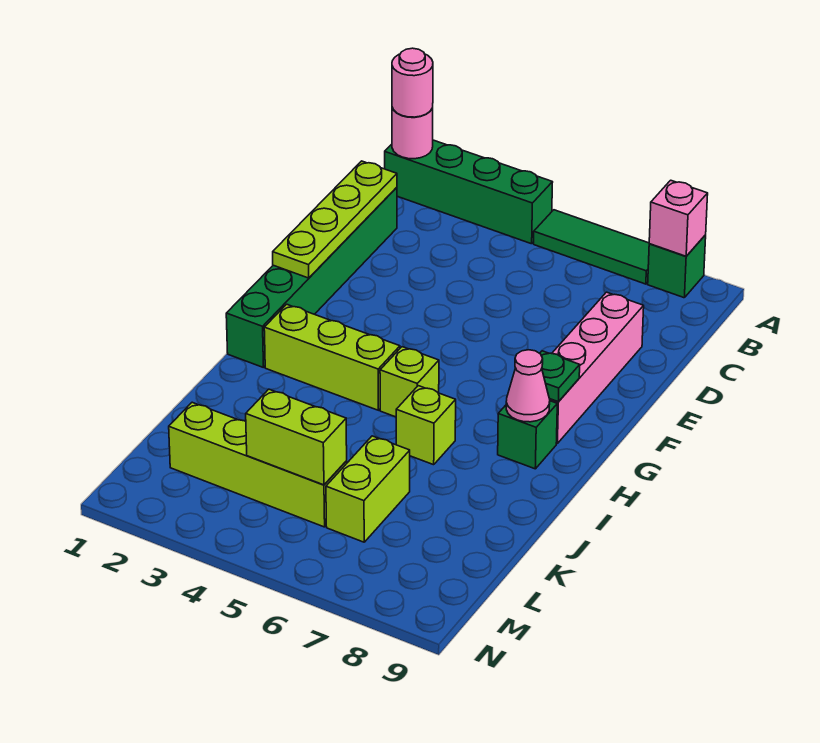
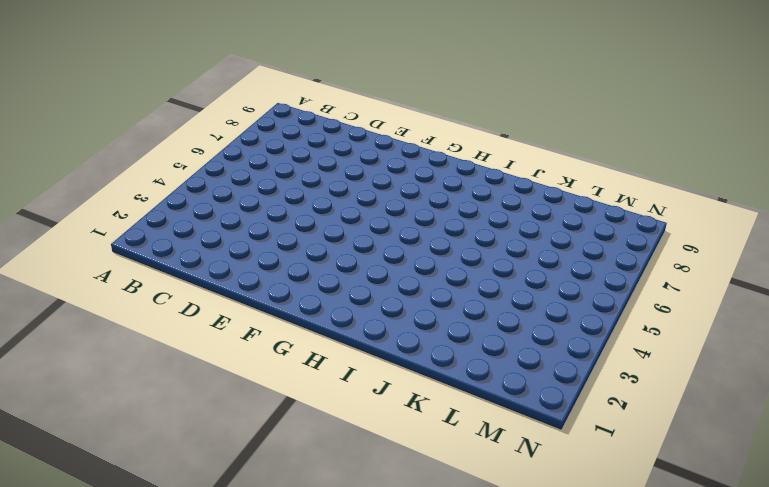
none -> green brick A1:A4 level 1
none -> green tile A5:A7 level 1
none -> green brick A8 level 1

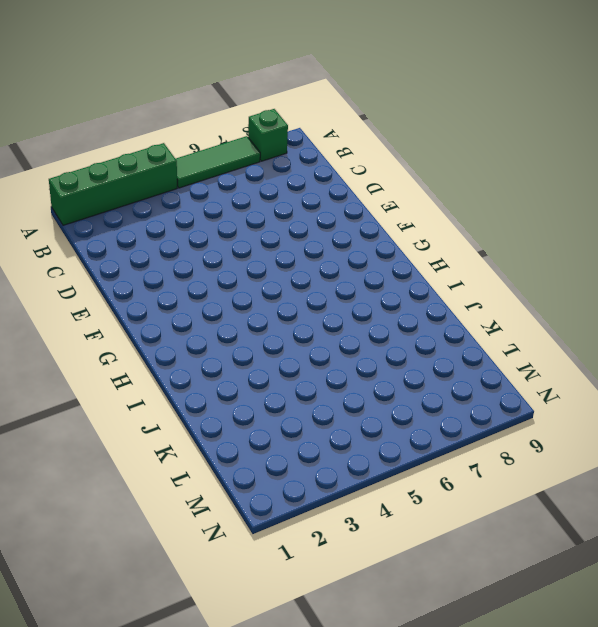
none -> green brick C1:H1 level 1
none -> pink brick D8:G8 level 1
none -> lime brick H2:H4 level 1

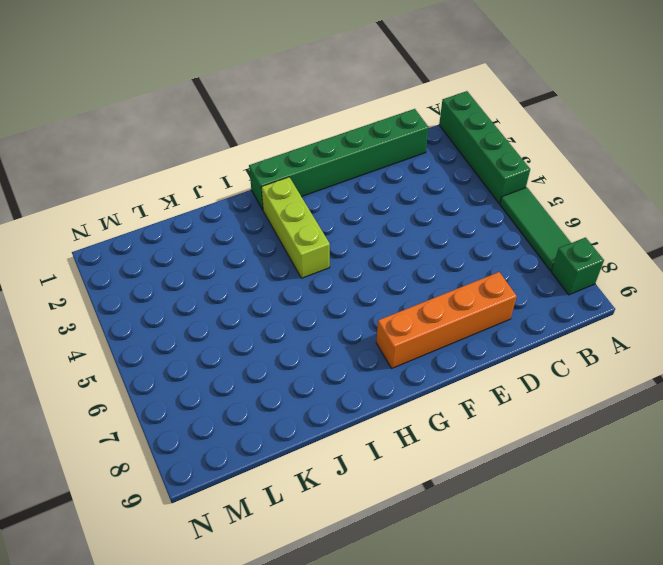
orange brick D8:G8 level 1 -> pink brick D8:G8 level 1
none -> lime brick H5 level 1
none -> green brick H8 level 1
none -> lime brick I6 level 1

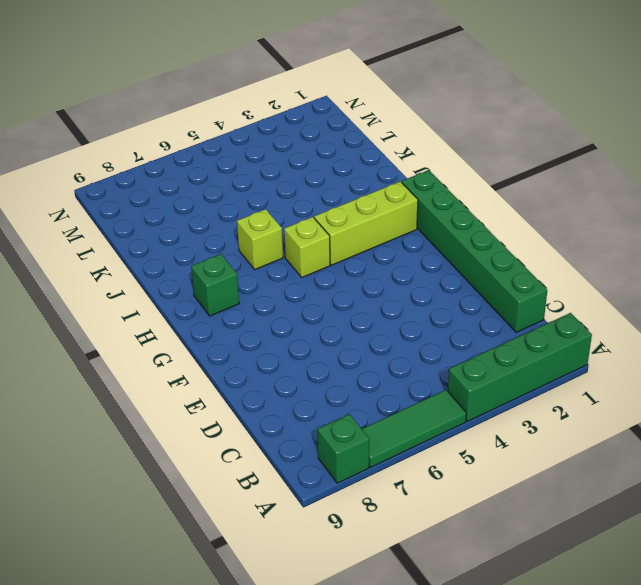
none -> pink brick D8:G8 level 1
none -> lime brick K6:L6 level 1
none -> lime brick L2:L5 level 1

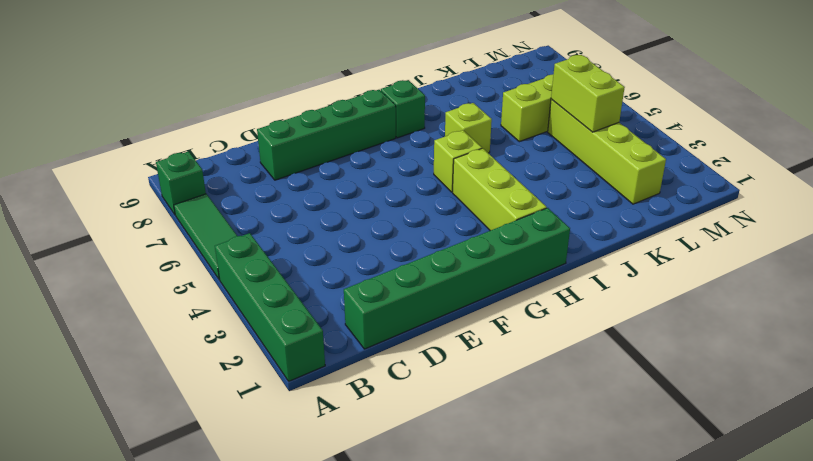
green brick D8:G8 level 1 -> pink brick D8:G8 level 1
none -> pink round brick A1 level 2
none -> pink brick A8 level 2
none -> lime plate C1:F1 level 2

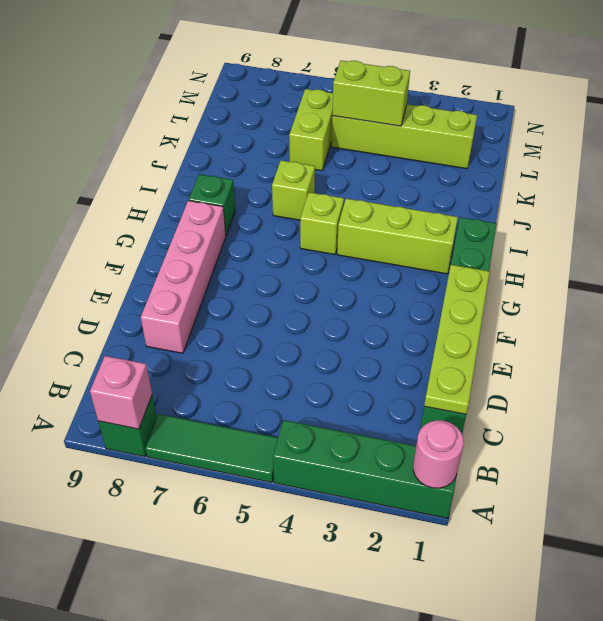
none -> green plate G8 level 2
none -> pink cone H8 level 2
none -> pink round brick A1 level 3

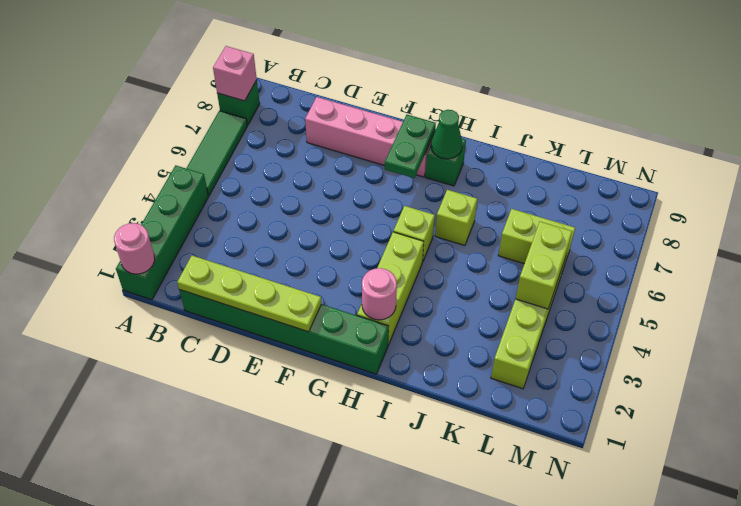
green plate G7:G8 level 2 -> green plate G8 level 2
pink round brick H2 level 2 -> pink round brick A1 level 3
green cone H8 level 2 -> pink cone H8 level 2

